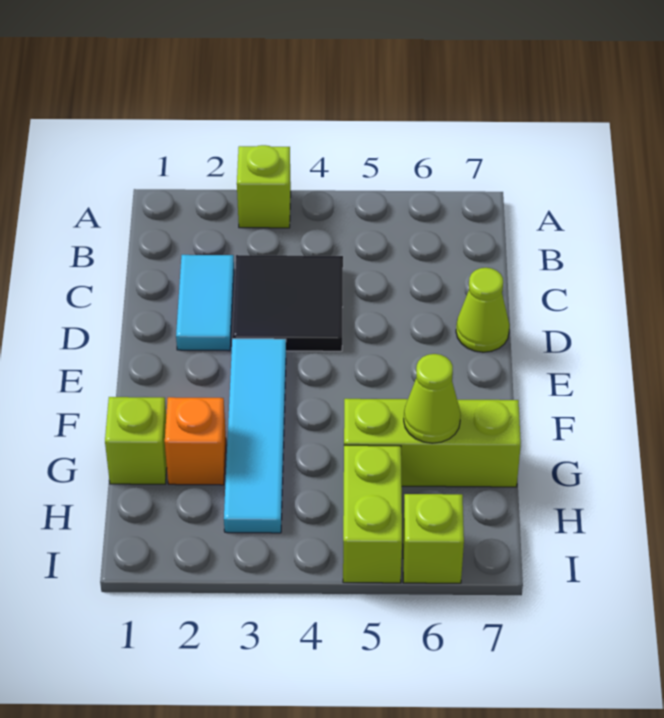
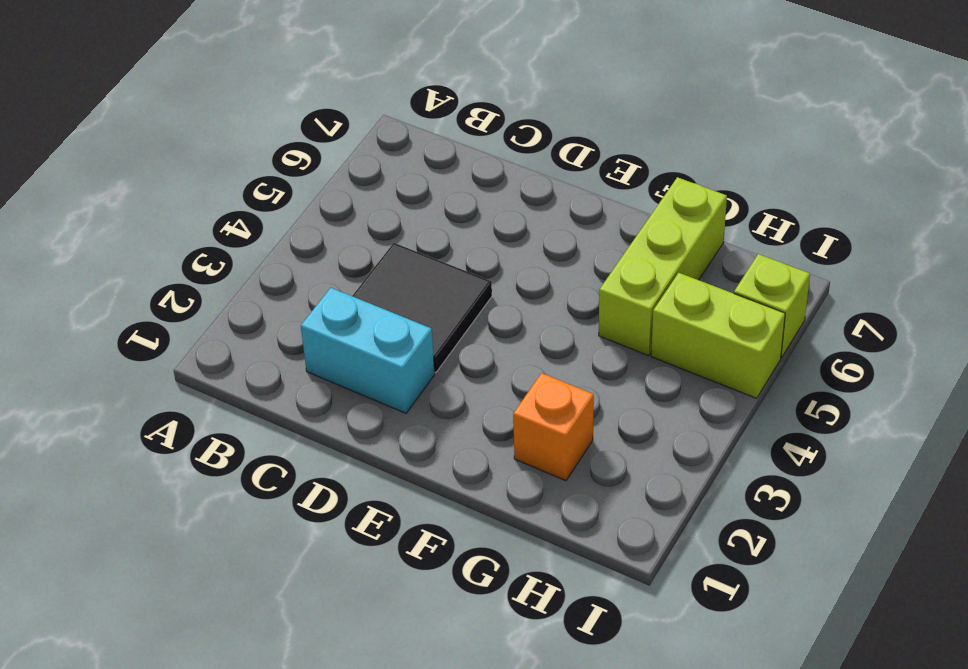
cyan brick C2:D2 level 1 -> cyan tile C2:D2 level 1
none -> lime brick A3 level 1
none -> lime cone D7 level 1

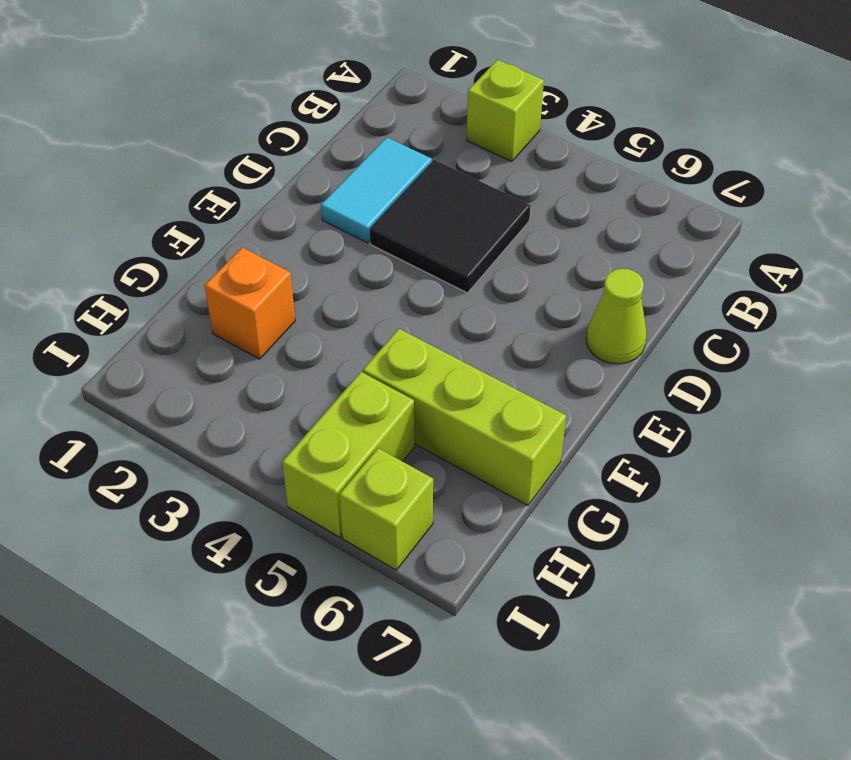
none -> cyan tile E3:H3 level 1
none -> lime brick G1 level 1

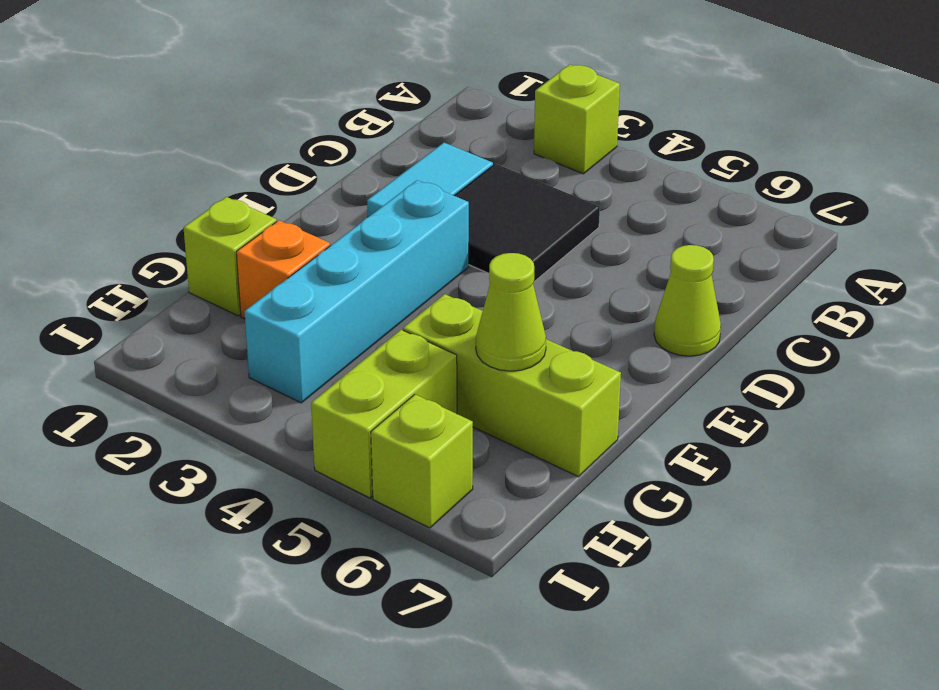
cyan brick E3:H3 level 1 -> cyan tile E3:H3 level 1

